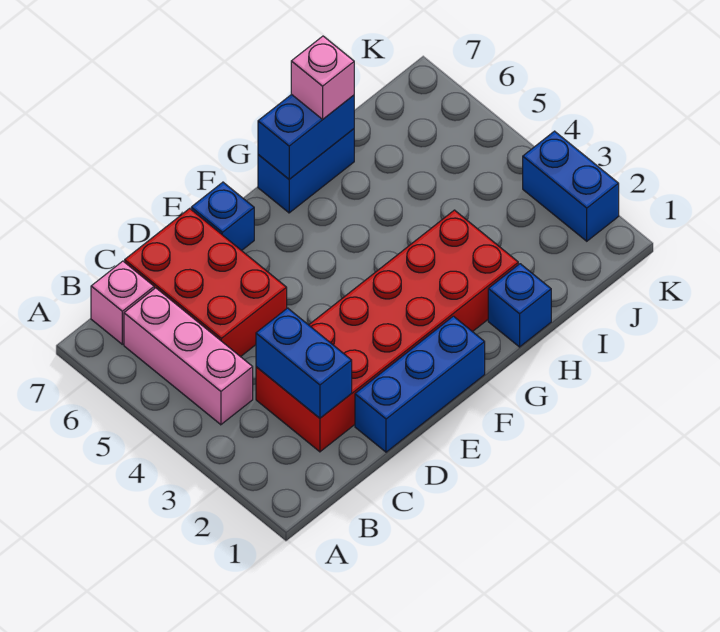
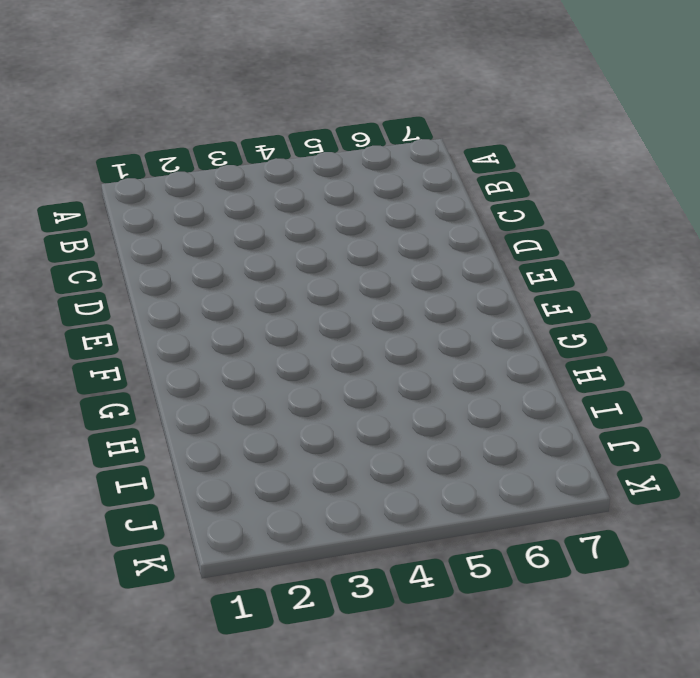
none -> pink brick B4:B6 level 1
none -> pink brick B7 level 1
none -> red brick C2:H3 level 1

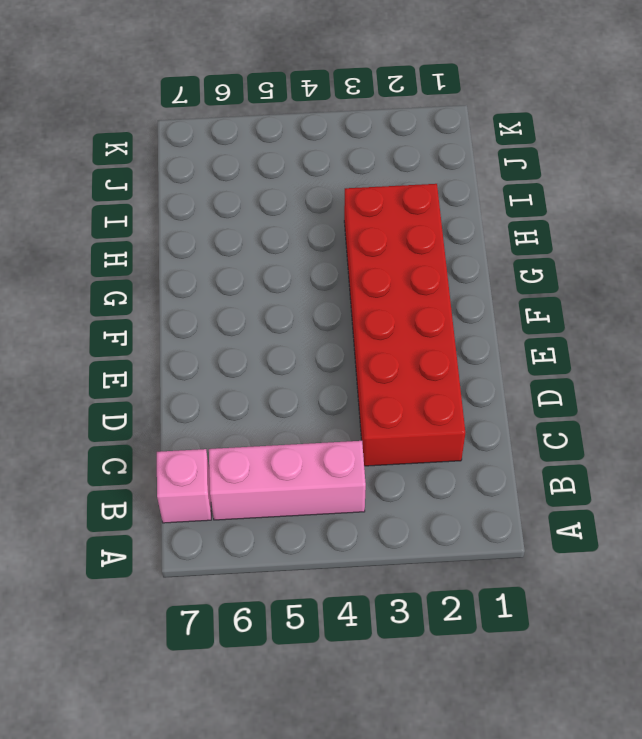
none -> red brick C5:D7 level 1
none -> blue brick D1:F1 level 1
none -> blue brick E7 level 1

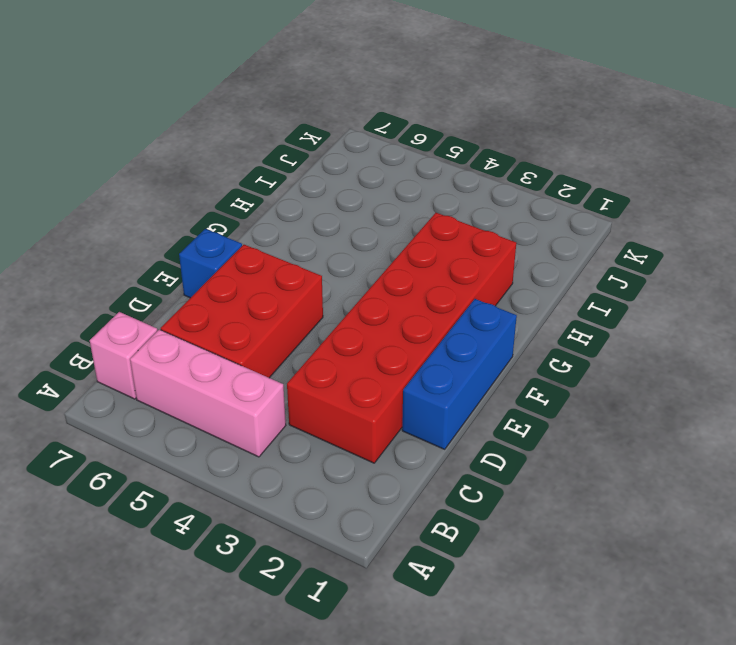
red brick C5:E6 level 1 -> red brick C5:D7 level 1
none -> blue brick G7:H7 level 1
none -> blue brick H1 level 1
none -> blue brick K2:K3 level 1

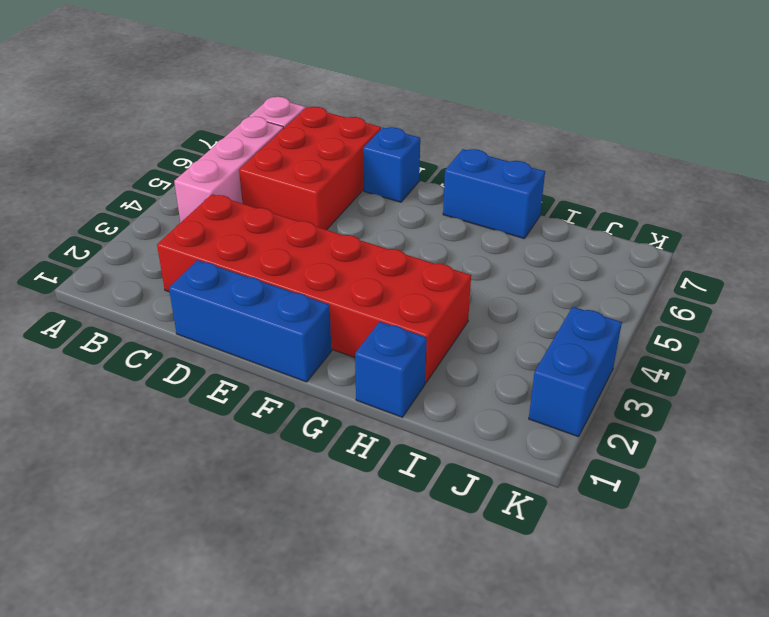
none -> blue brick C2:C3 level 2
none -> blue brick G7:H7 level 2
none -> pink brick H7 level 3

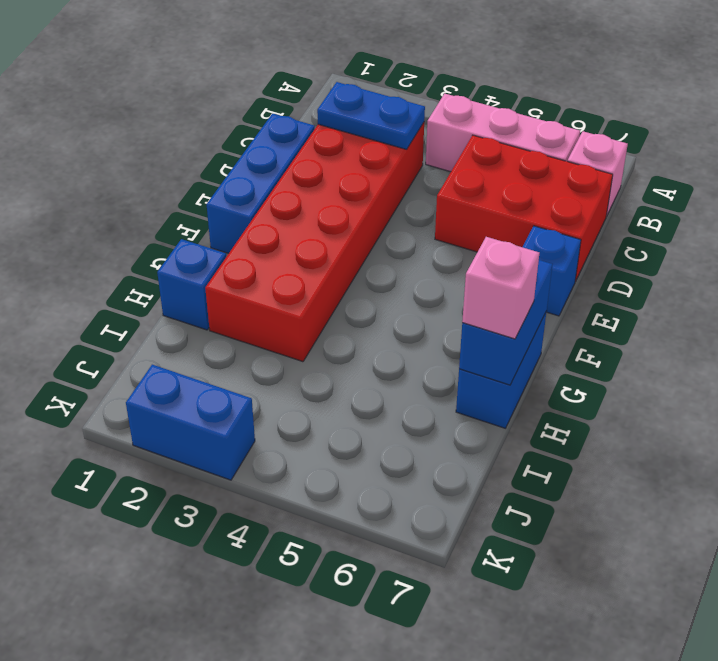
blue plate C2:C3 level 2 -> blue brick C2:C3 level 2

